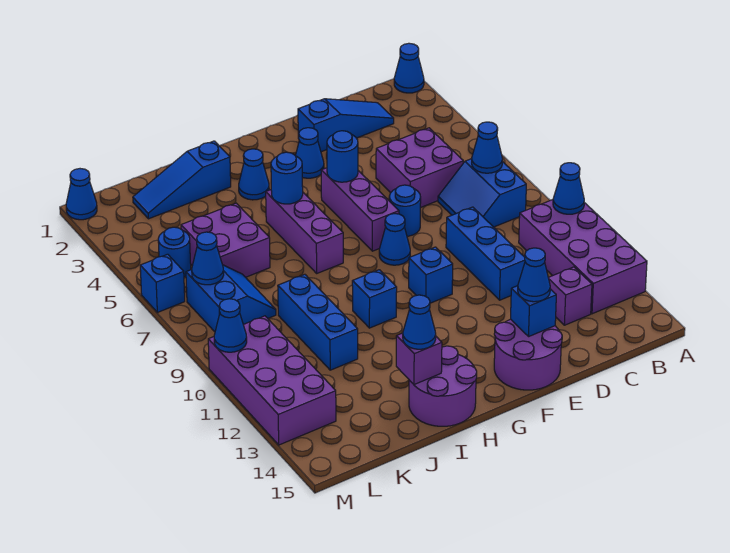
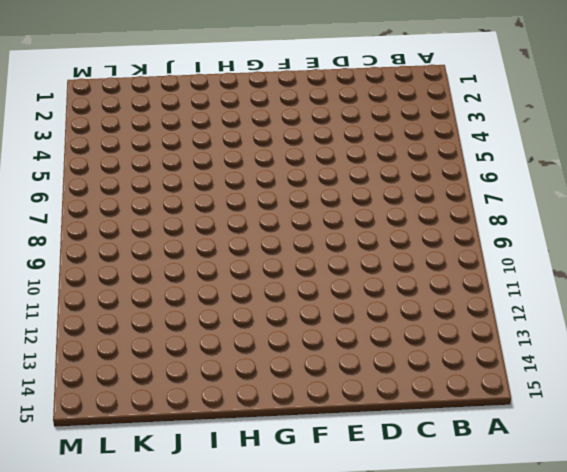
none -> blue cone A1 level 1
none -> purple brick A10:B13 level 1
none -> blue slope B7:C8 level 1 top B
none -> blue slope C2:E2 level 1 top E

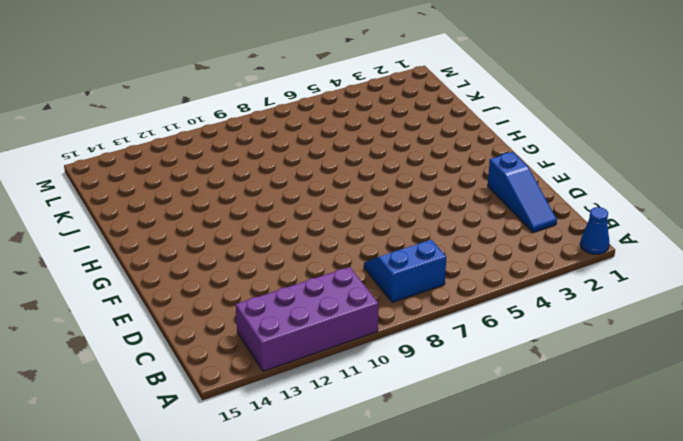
none -> purple brick C5:D6 level 1
none -> purple brick C13 level 1
none -> blue brick D9:D11 level 1
none -> blue round brick E7 level 1

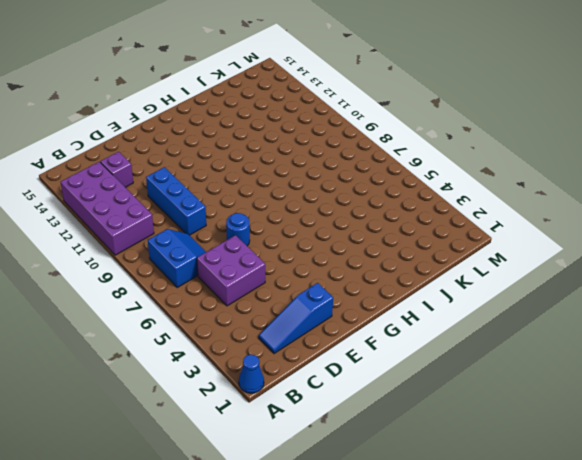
none -> purple round brick E14:F15 level 1
none -> blue cone F3 level 1
none -> purple brick F5:F7 level 1
none -> blue cone F8 level 1

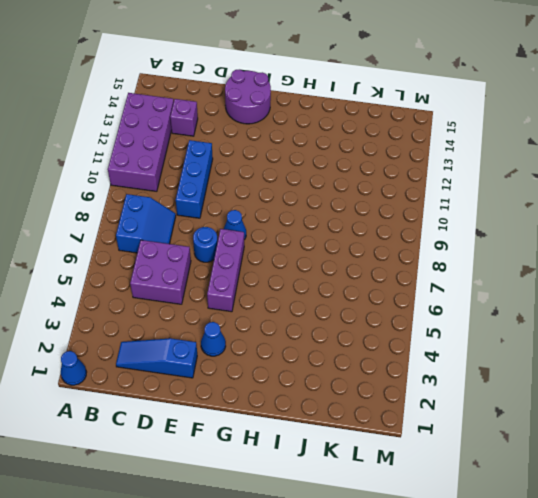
none -> blue brick F10 level 1
none -> blue cone H3 level 1
none -> purple brick H5:H7 level 1
none -> blue brick H10 level 1

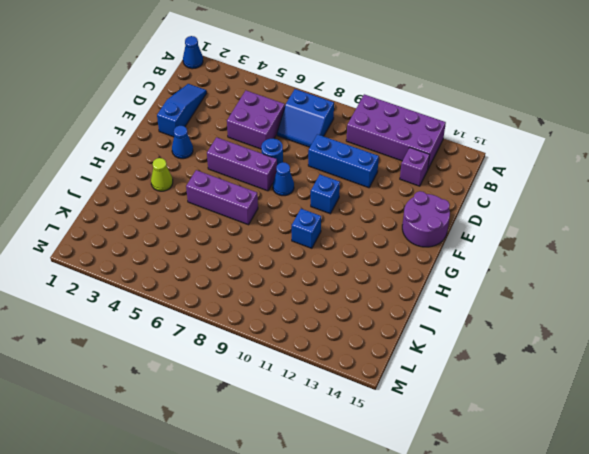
lime cone H3 level 1 -> blue cone H3 level 1
none -> purple round brick H14:I15 level 1
none -> blue slope I2:K2 level 1 top I
none -> purple brick J5:K6 level 1
none -> blue brick J9:J11 level 1

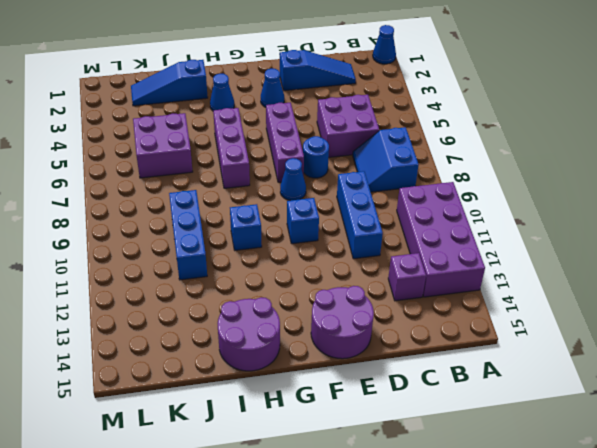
none -> blue slope K7:L8 level 1 top L
none -> blue round brick L5 level 1
none -> purple brick L10:M13 level 1
none -> blue cone M1 level 1

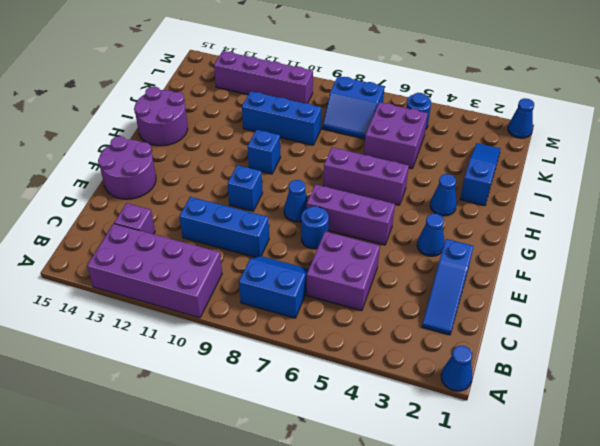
purple brick L10:L13 level 1 -> purple brick L10:M13 level 1
none -> blue brick M6 level 1
none -> blue cone A10 level 2
none -> blue cone B7 level 2
none -> blue brick E14 level 2

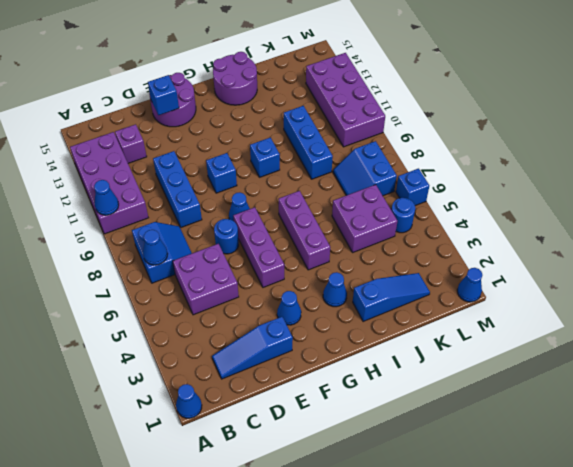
none -> blue round brick F5 level 2
none -> blue round brick H5 level 2
none -> purple brick I14 level 2
none -> blue cone L7 level 2

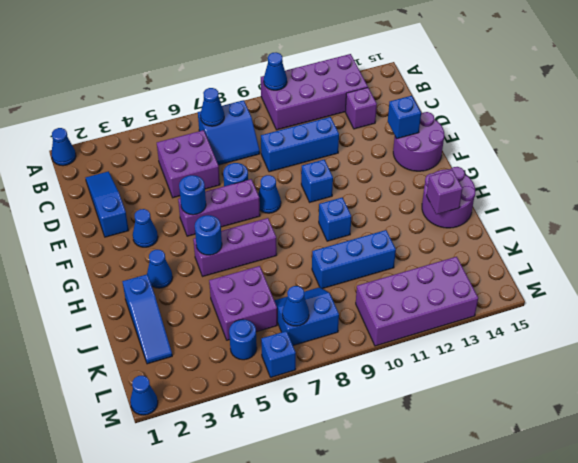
none -> blue cone M10 level 2
none -> blue cone E14 level 3
none -> blue cone I14 level 3

